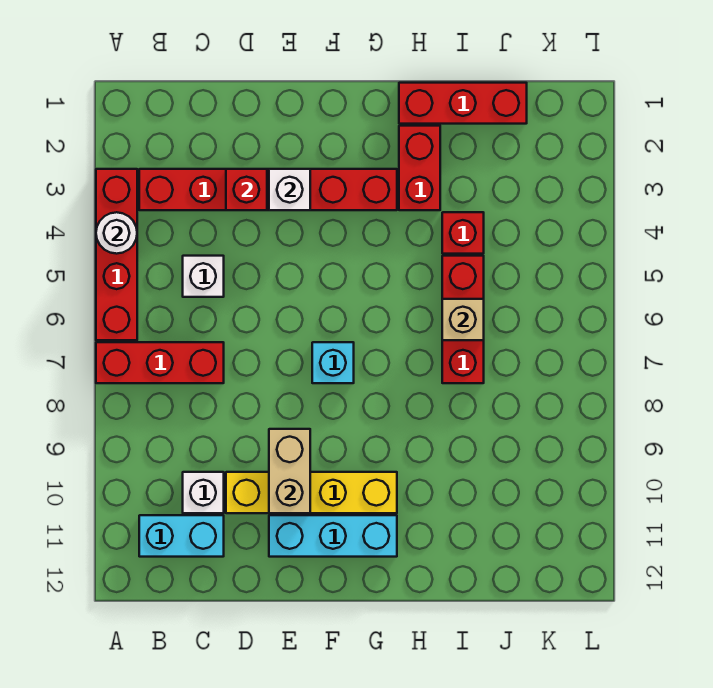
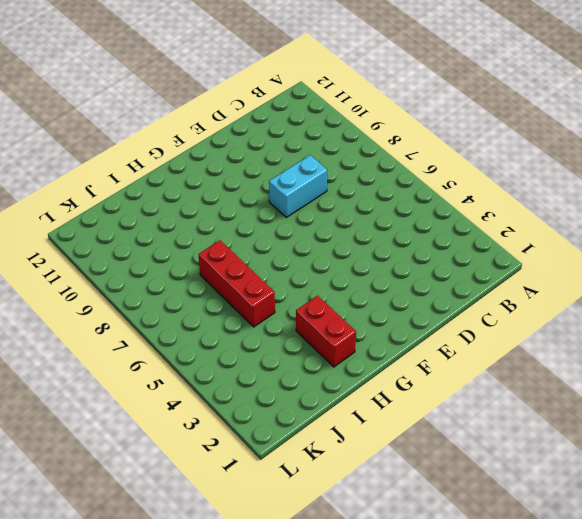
cyan brick D8:E8 level 1 -> cyan brick B11:C11 level 1
none -> red brick A3:A6 level 1
none -> red brick A7:C7 level 1
none -> red brick B3:G3 level 1

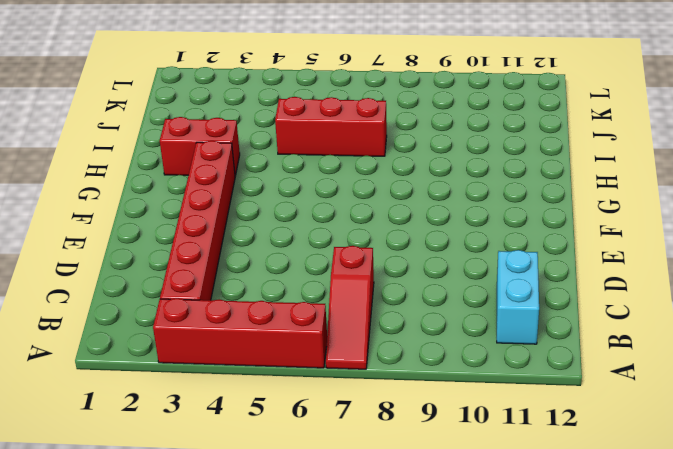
red slope A7:C7 level 1 top C -> red brick A7:C7 level 1
none -> white brick C5 level 1
none -> white brick C10 level 1
none -> yellow brick D10:G10 level 1

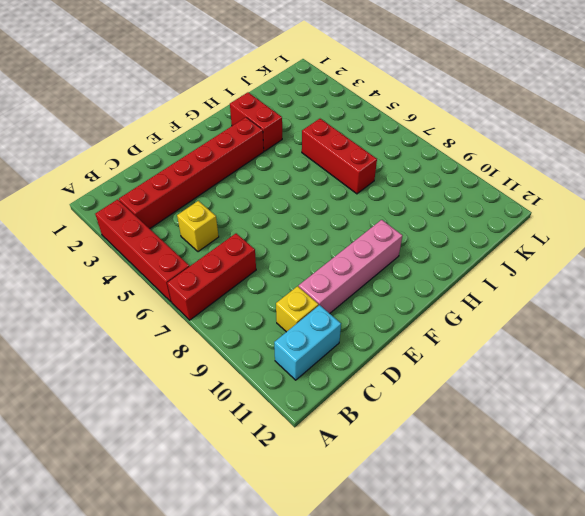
yellow brick C5 level 1 -> white brick C5 level 1
yellow brick C10 level 1 -> white brick C10 level 1
pink brick D10:G10 level 1 -> yellow brick D10:G10 level 1
none -> cyan brick E11:G11 level 1
none -> cyan brick F7 level 1
none -> red brick H1:J1 level 1

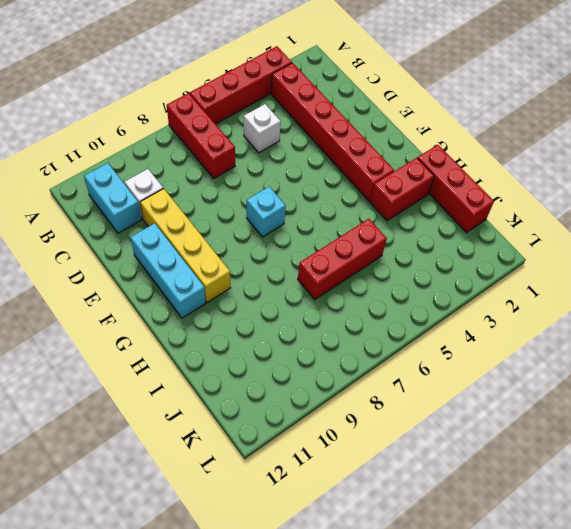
none -> red brick I4 level 1
none -> white round brick A4 level 2
none -> red brick D3 level 2

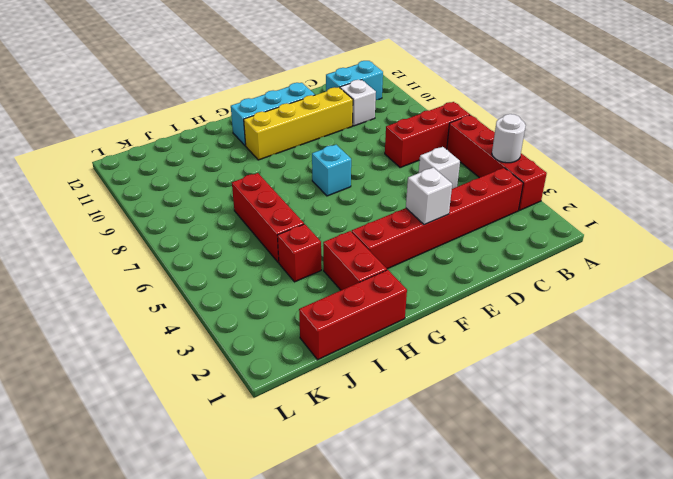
none -> red brick D3 level 2
none -> tan brick E9:E10 level 2
none -> tan brick I6 level 2

